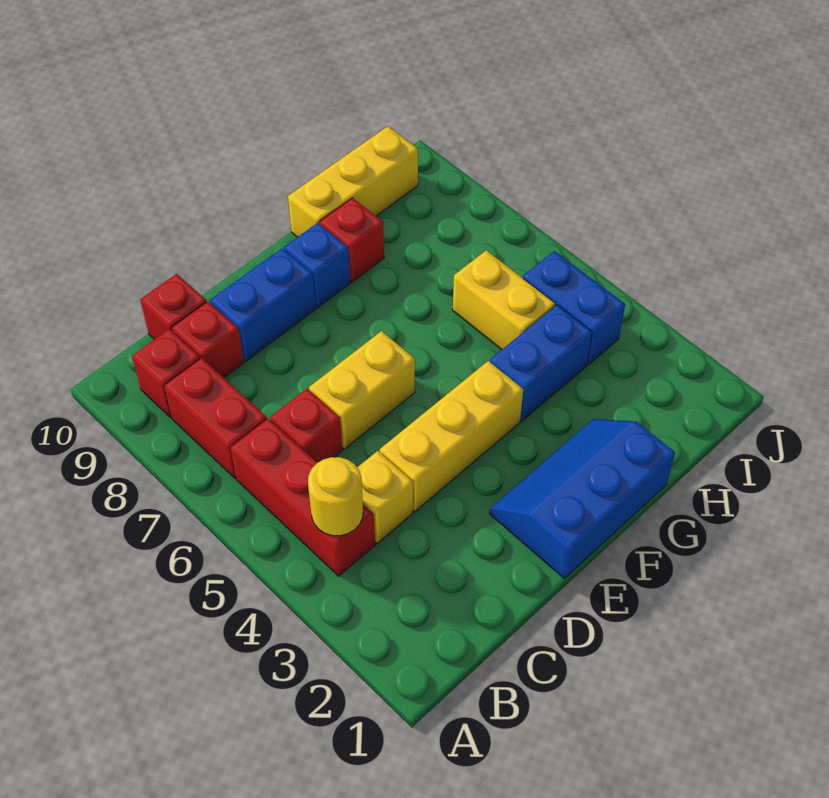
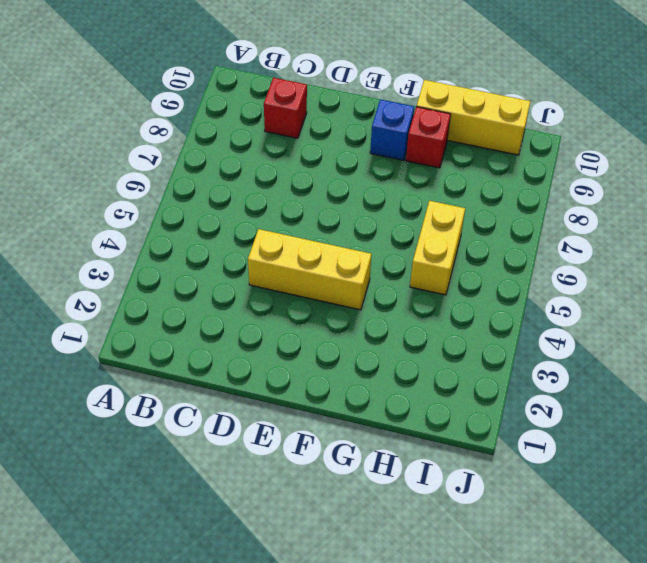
none -> red brick B4:B6 level 1
none -> red brick B7:B8 level 1
none -> red brick B9 level 1

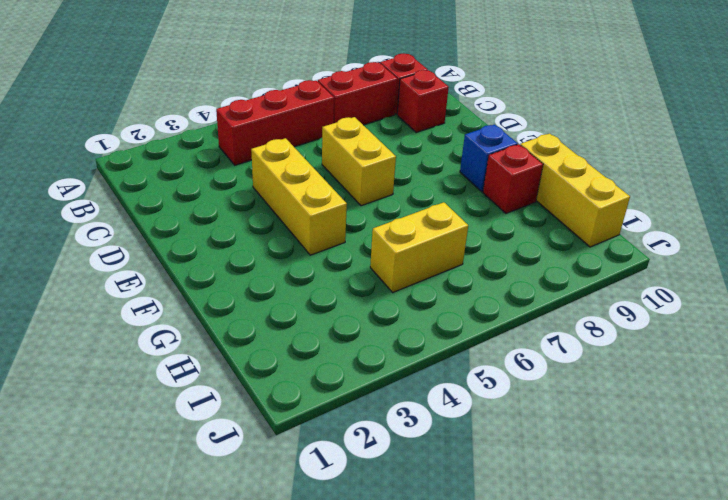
none -> yellow brick C4 level 1
none -> red brick C6 level 1
none -> red brick C10 level 1

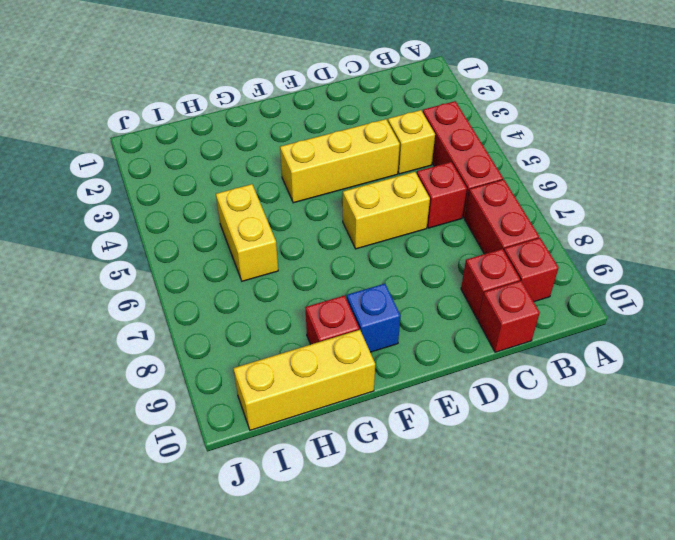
none -> blue brick D9:E9 level 1
none -> blue slope E1:G2 level 1 top 1
none -> blue brick G4:H4 level 1

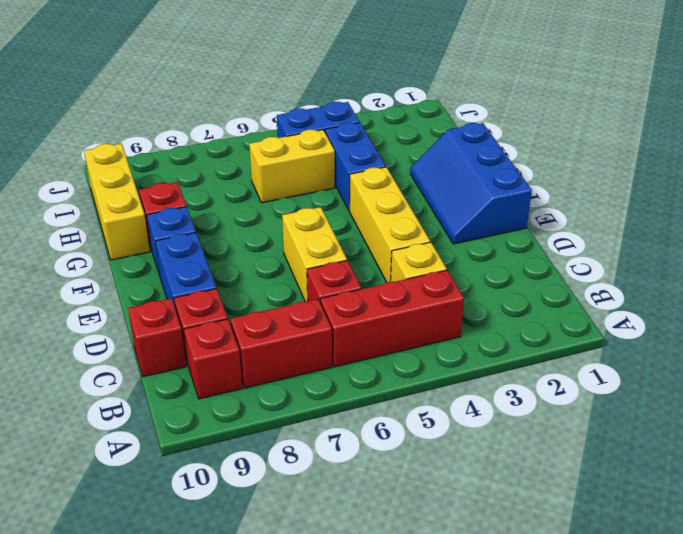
none -> yellow round brick B4 level 2

